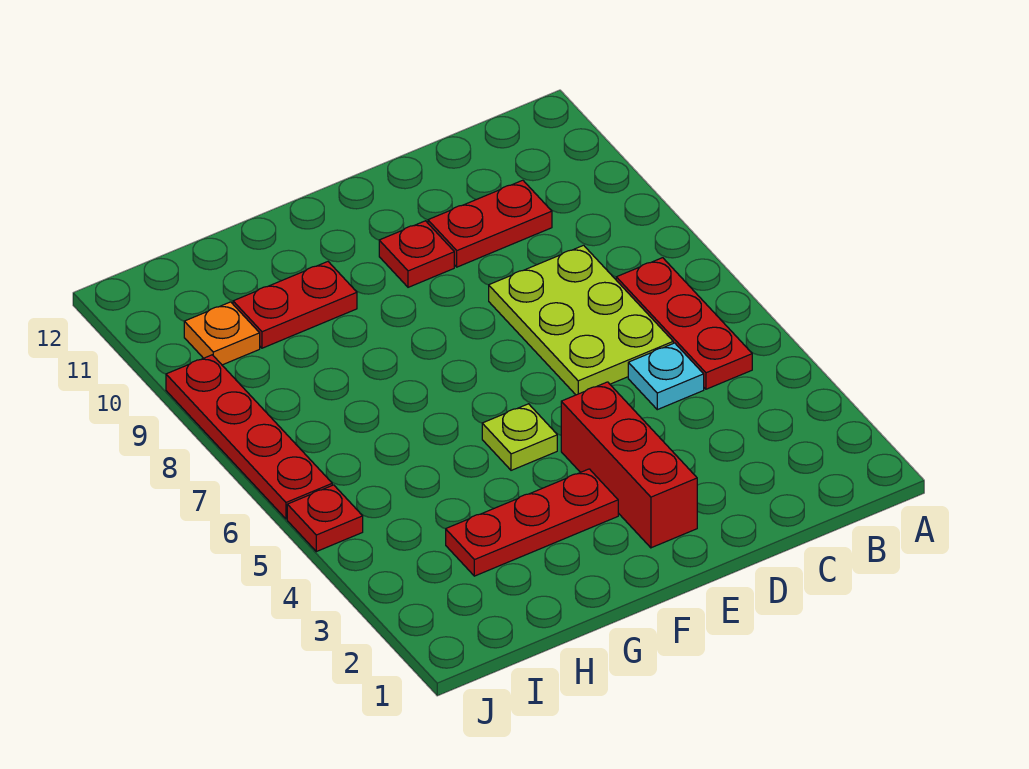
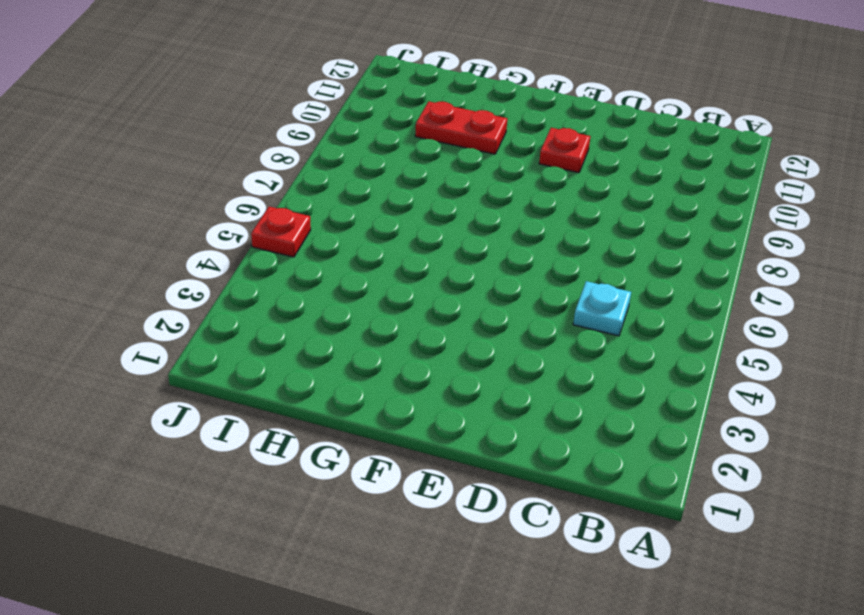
none -> red plate B5:B7 level 1
none -> lime plate C6:D8 level 1
none -> red plate C10:D10 level 1

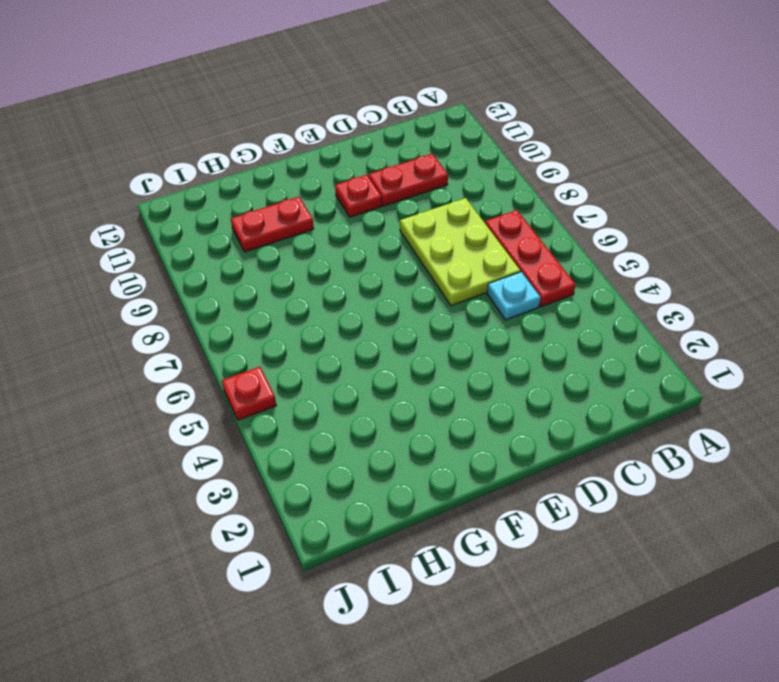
none -> red brick E2:E4 level 1
none -> red plate F3:H3 level 1
none -> lime plate F5 level 1

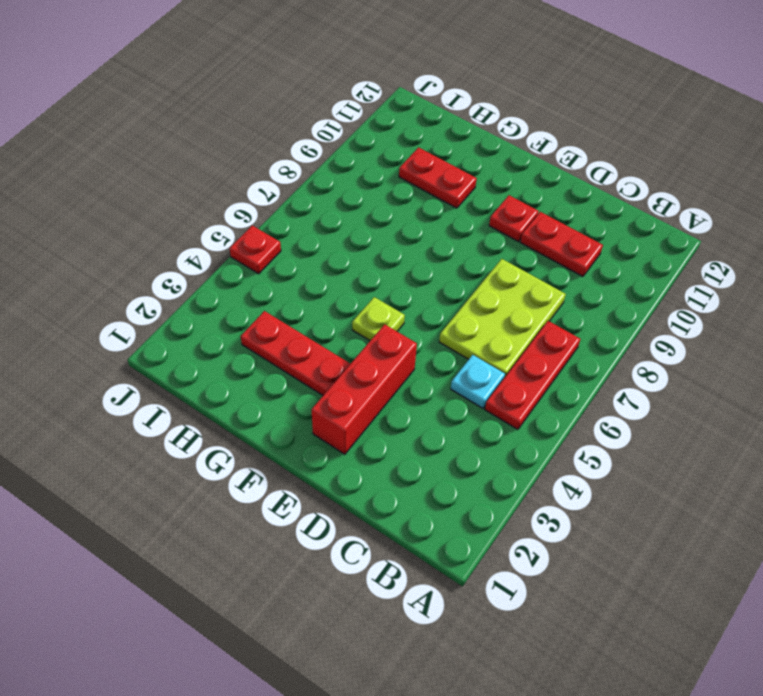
none -> orange plate I10 level 1
none -> red plate J6:J9 level 1

